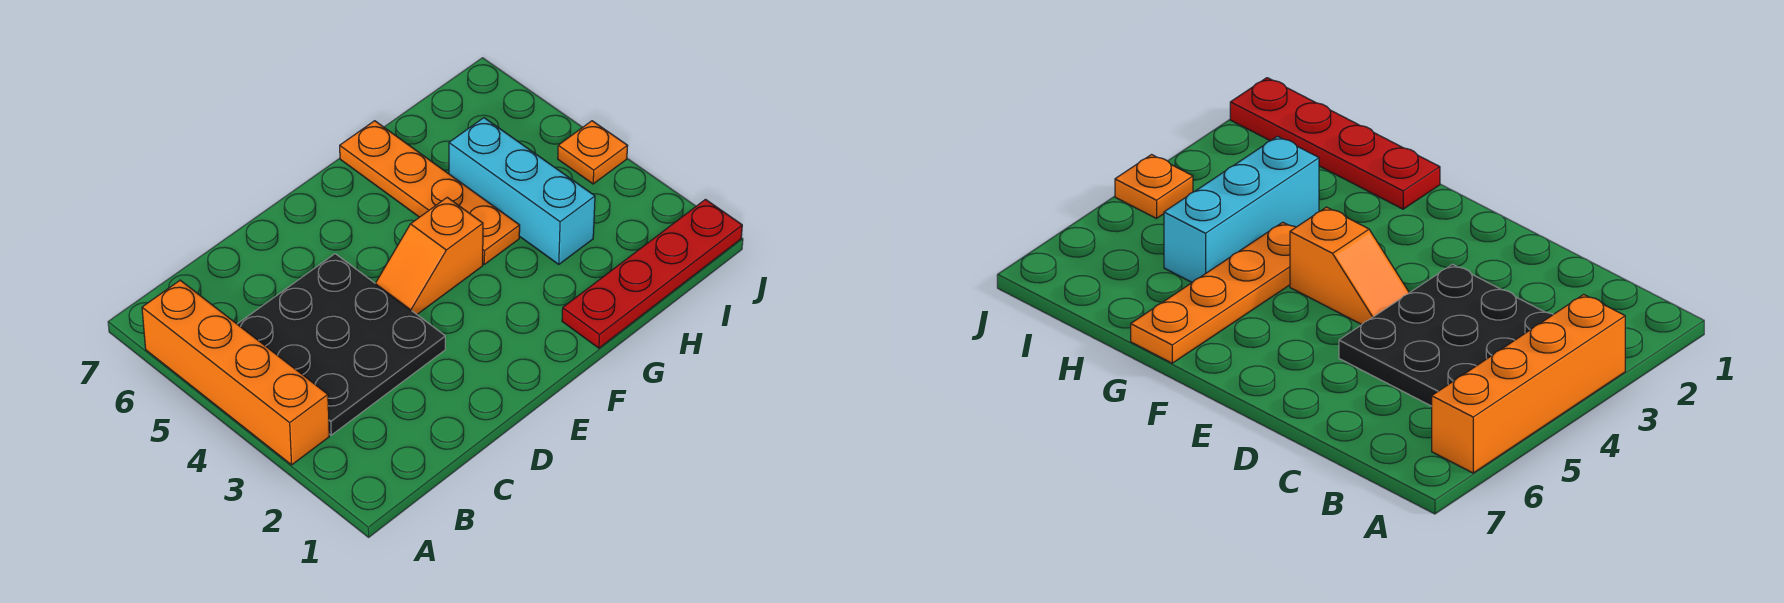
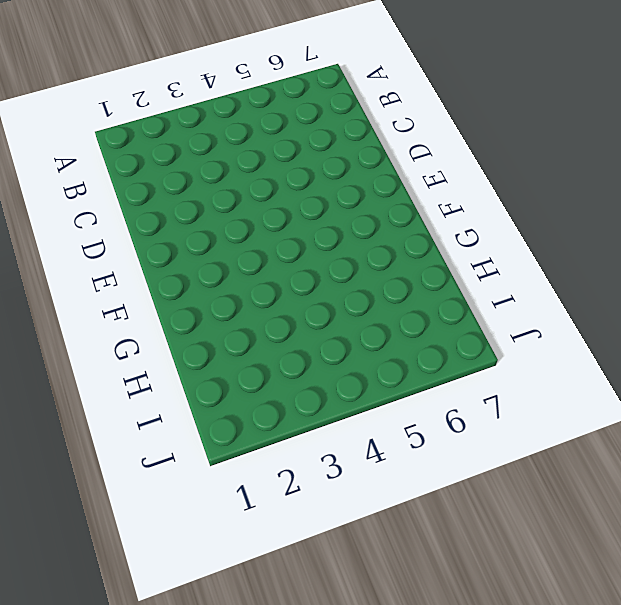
none -> orange brick A3:A6 level 1
none -> black plate B3:D5 level 1

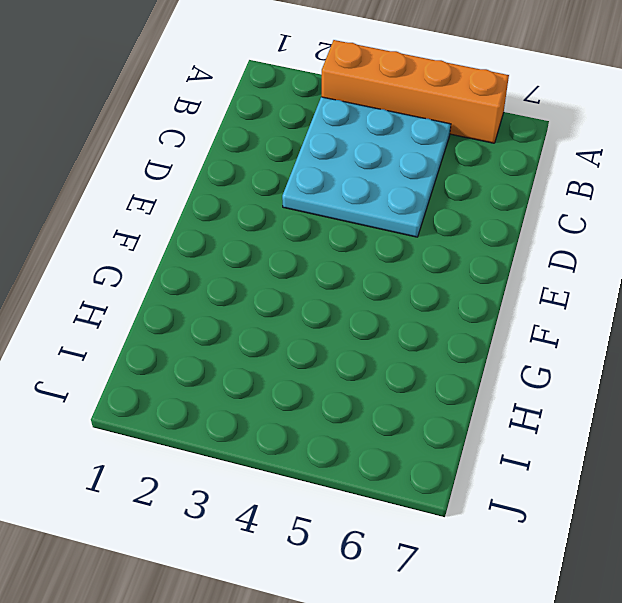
cyan plate B3:D5 level 1 -> black plate B3:D5 level 1
none -> orange slope E4:F4 level 1 top F
none -> red plate G1:J1 level 1

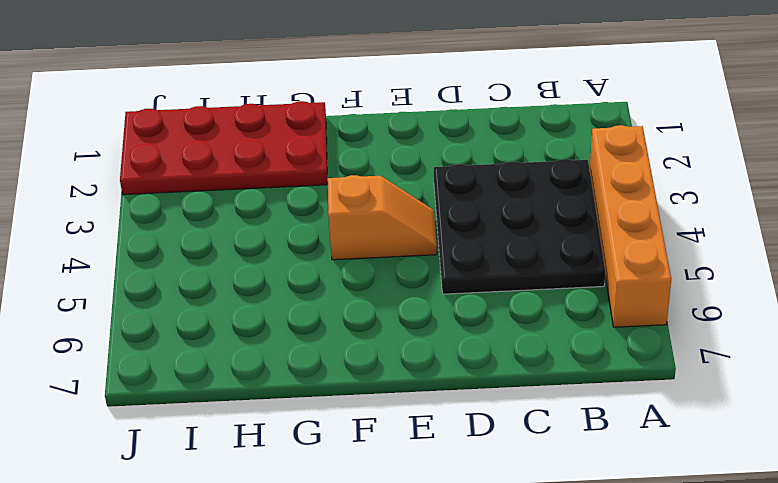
red plate G1:J2 level 1 -> red plate G1:J1 level 1
none -> orange plate G4:G7 level 1
none -> cyan brick H3:H5 level 1

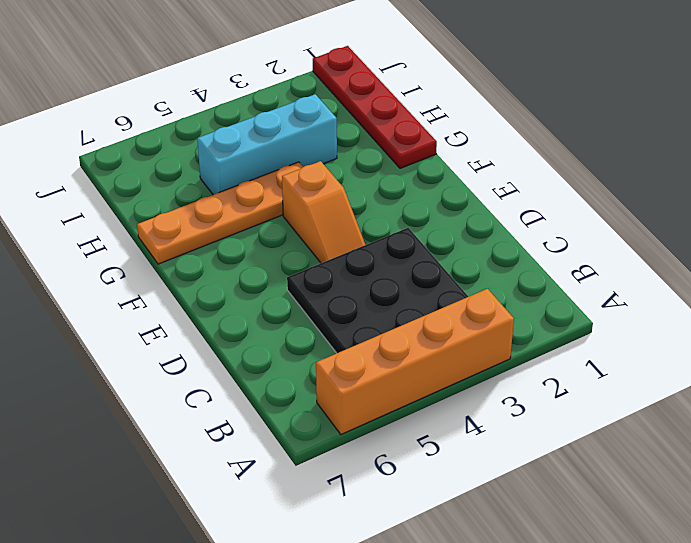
none -> orange plate J4 level 1

